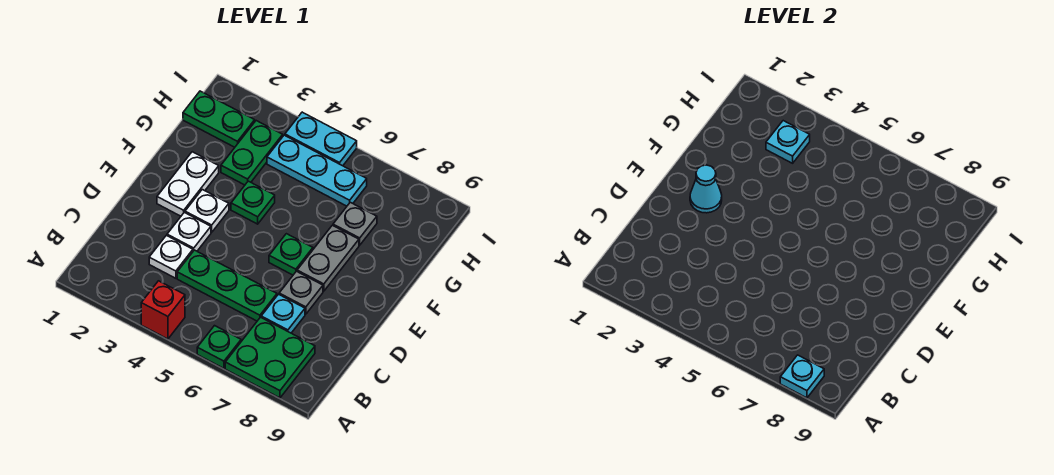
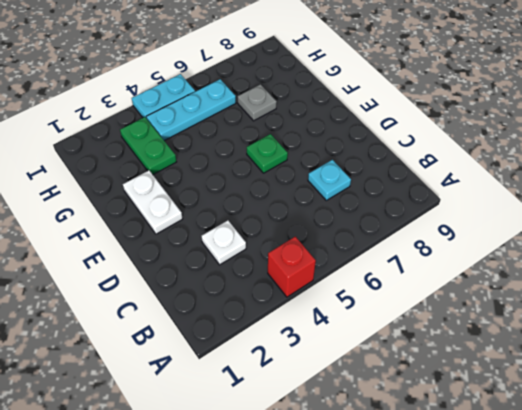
none -> green plate A6 level 1
none -> green plate A7:B8 level 1
none -> green plate C4:C6 level 1

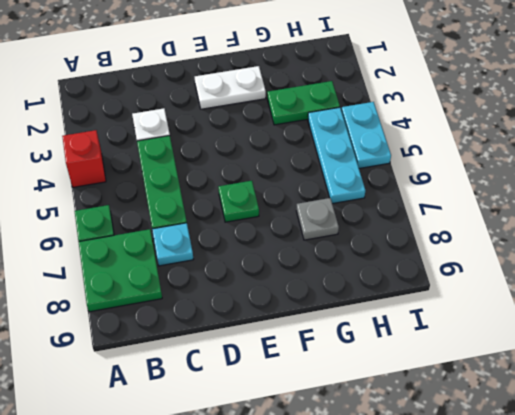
none -> white plate D3 level 1
none -> grey plate D7 level 1
none -> white plate E3 level 1

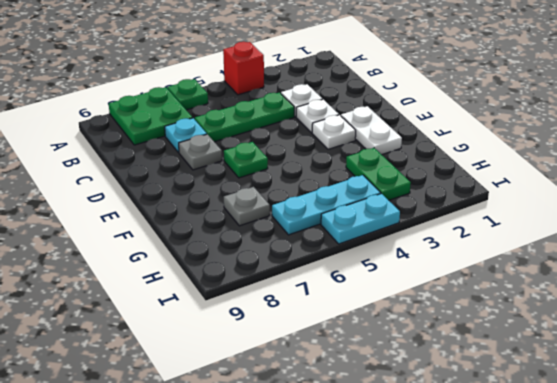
none -> grey plate E7:F7 level 1
none -> green plate F4 level 1
none -> green plate H1:H2 level 1

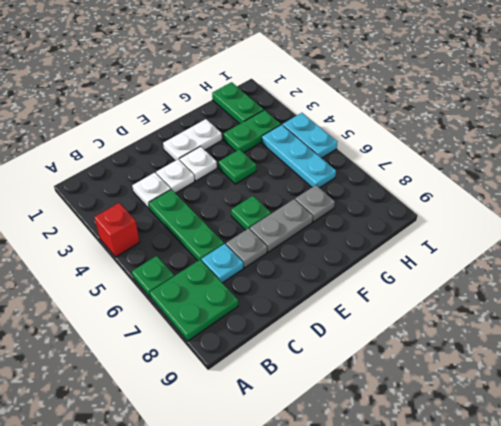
none -> cyan plate A8 level 2
none -> cyan cone E2 level 2
none -> cyan plate H3 level 2

